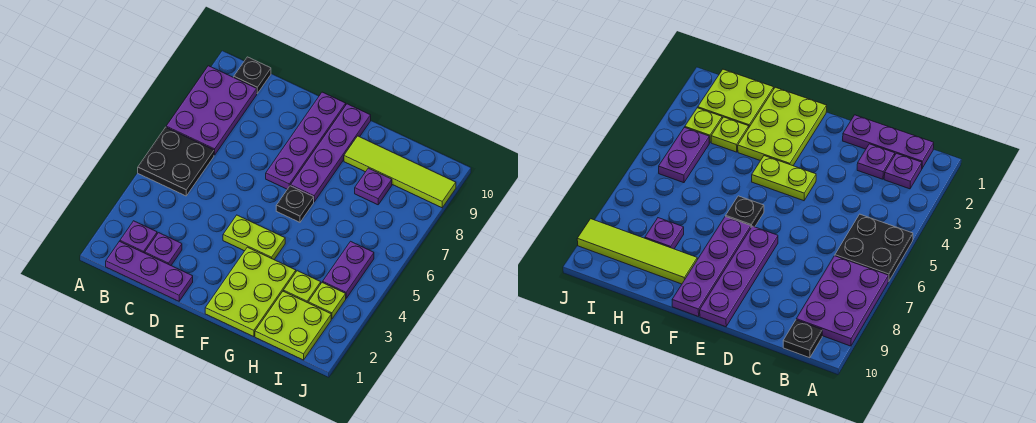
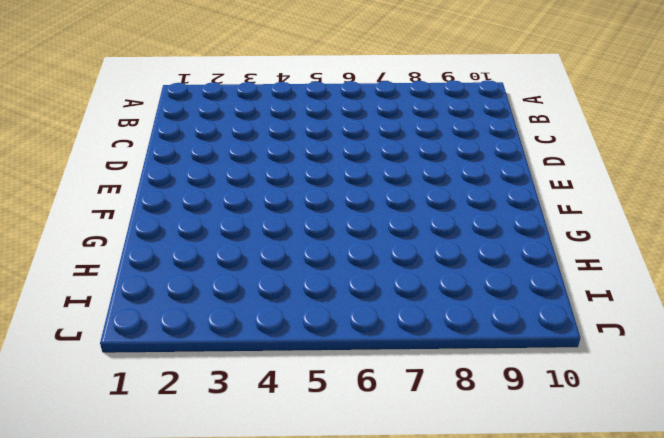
none -> black plate A5:B6 level 1
none -> purple plate A7:B9 level 1
none -> purple plate B1:D1 level 1

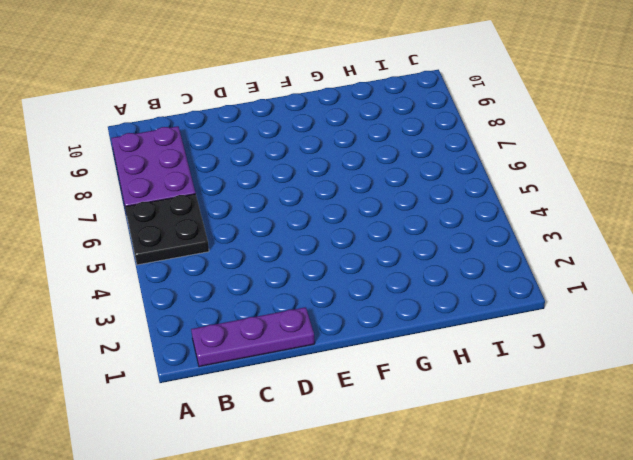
none -> purple plate B2 level 1
none -> black plate B10 level 1
none -> purple plate C2 level 1

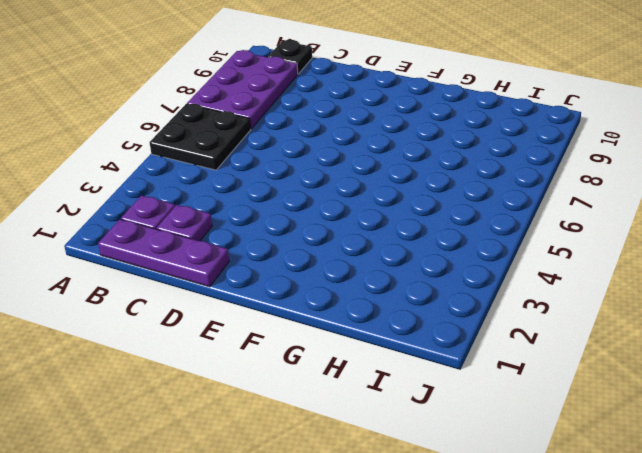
none -> lime plate E4:F4 level 1
none -> purple plate E7:E10 level 1
none -> lime plate F1:G3 level 1

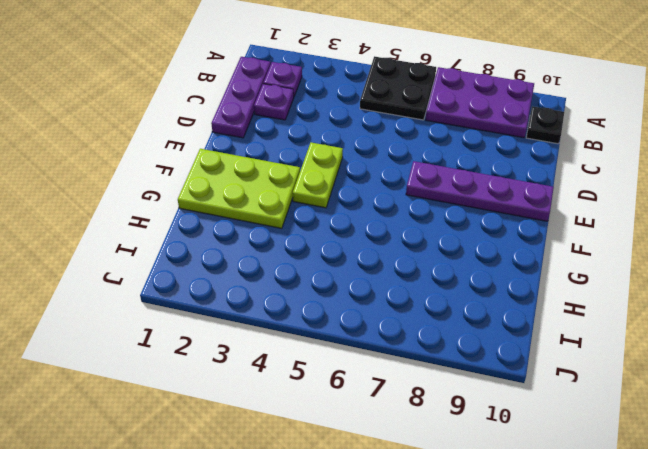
none -> black plate F6 level 1
none -> purple plate F7:F10 level 1
none -> lime tile G9:J9 level 1

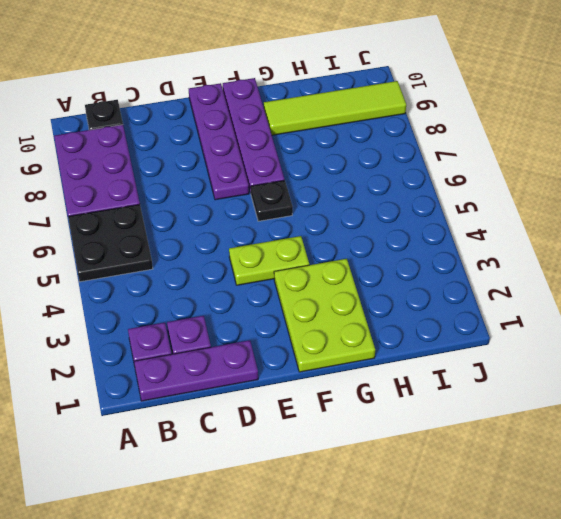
none -> lime plate H1:I2 level 1
none -> lime plate H3 level 1
none -> purple plate H8 level 1

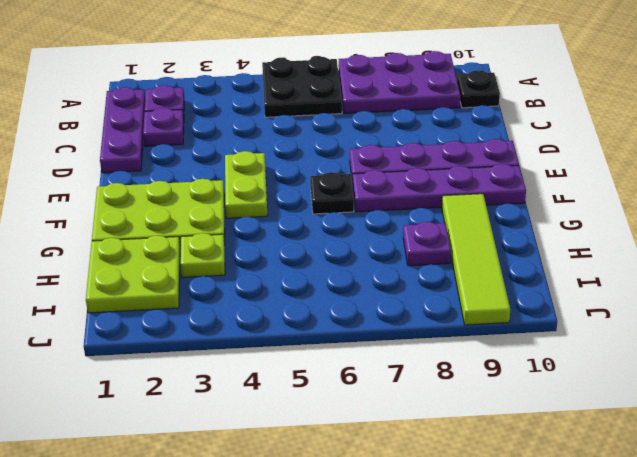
none -> lime plate I3 level 1
none -> purple plate I4:I5 level 1

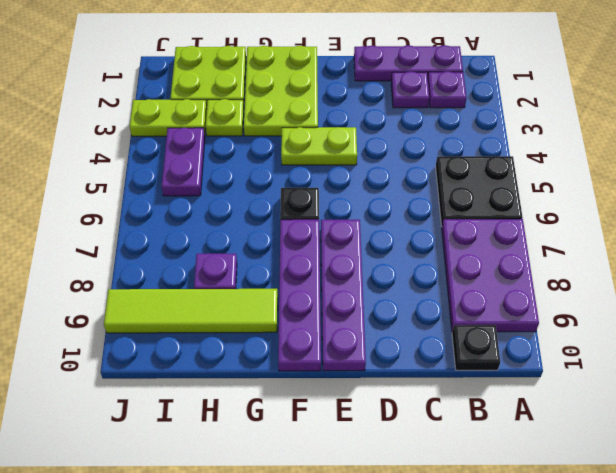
lime plate I3:J3 level 1 -> lime plate I3 level 1

